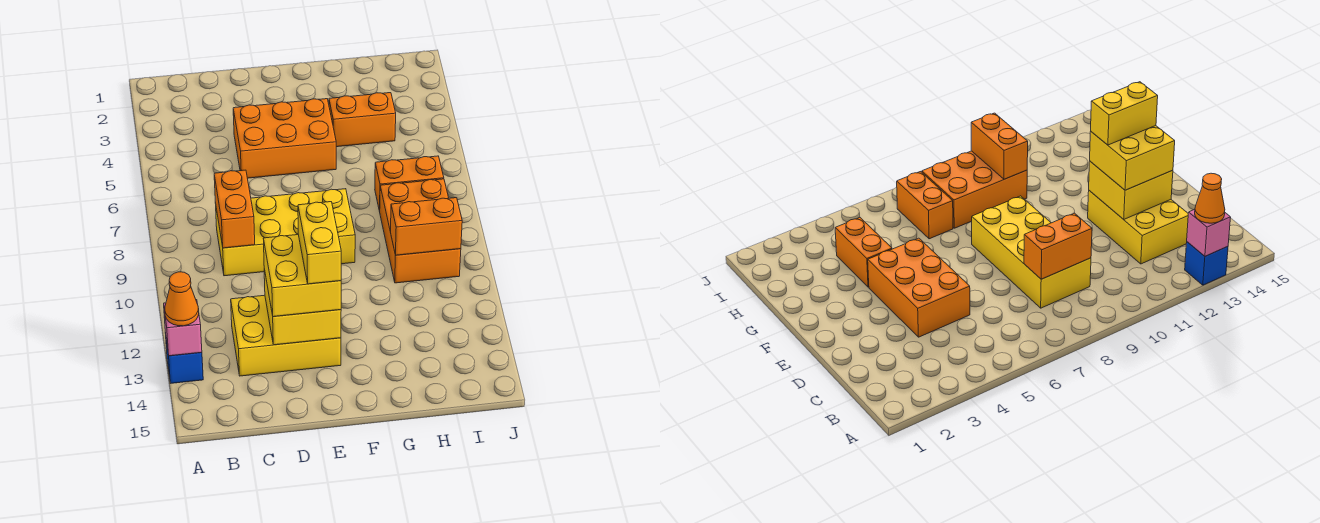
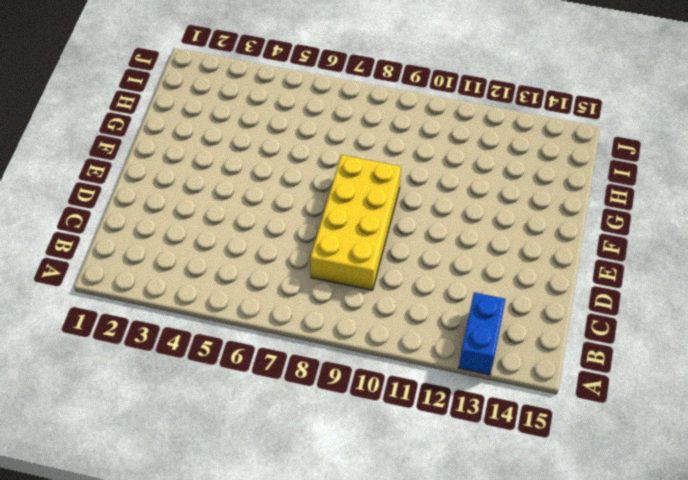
blue brick A13:B13 level 1 -> blue brick A13 level 1
none -> yellow brick C12:E13 level 1
none -> orange brick D4:F5 level 1
none -> orange brick G4:H4 level 1

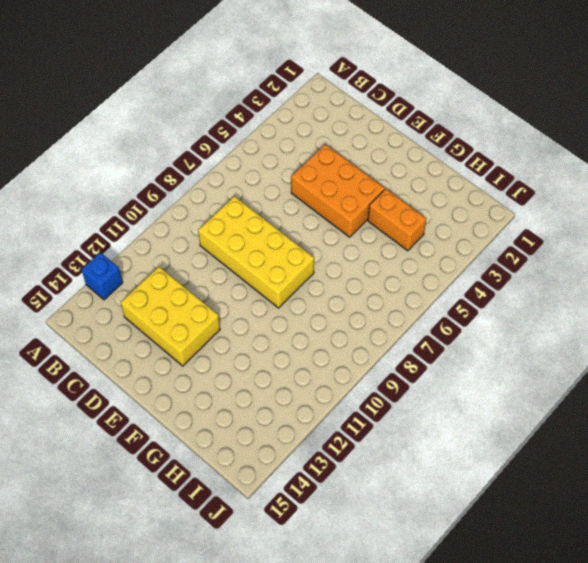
none -> orange brick H7:I7 level 1
none -> orange brick H8:I10 level 1
none -> pink brick A13 level 2

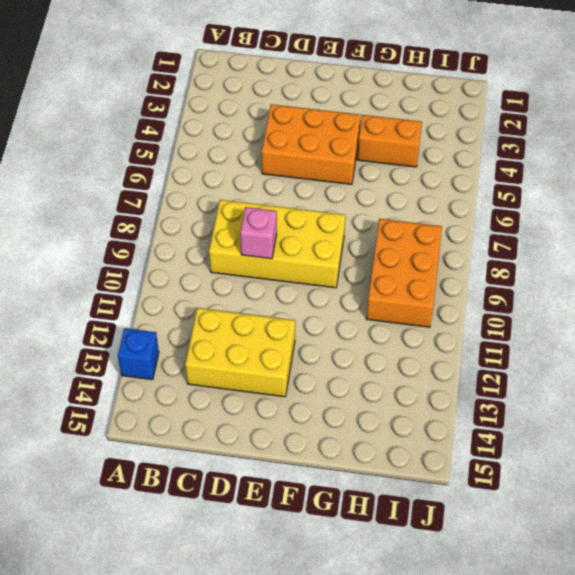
pink brick D9 level 2 -> pink brick A13 level 2
none -> orange brick H7:I7 level 1
none -> orange brick C8:C9 level 2
none -> yellow brick D12:E13 level 2

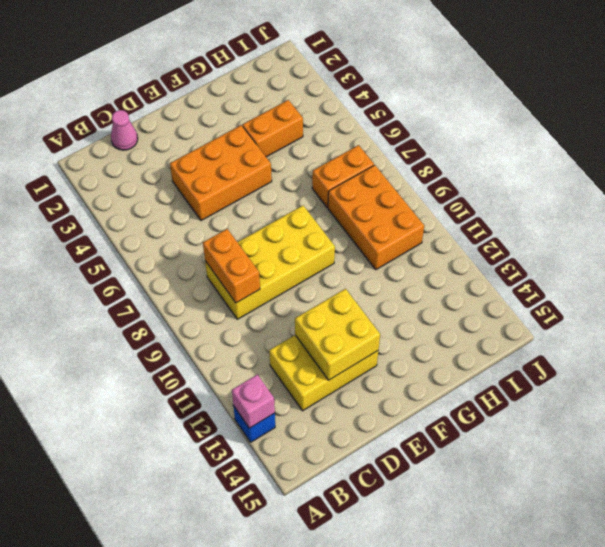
pink cone C1 level 1 -> none
none -> orange brick H10:I10 level 2
none -> orange cone A13 level 3
none -> yellow brick D12:E13 level 3

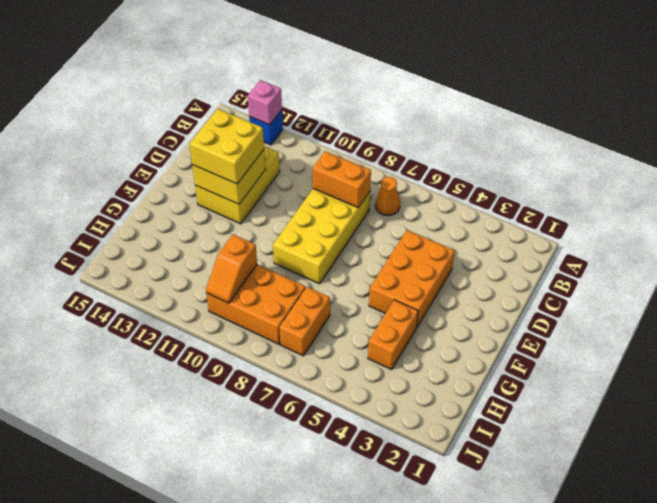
orange cone B7 level 1 -> orange cone A13 level 3
orange slope H10:I10 level 2 top H -> orange brick H10:I10 level 2
none -> yellow brick E12:E13 level 4

